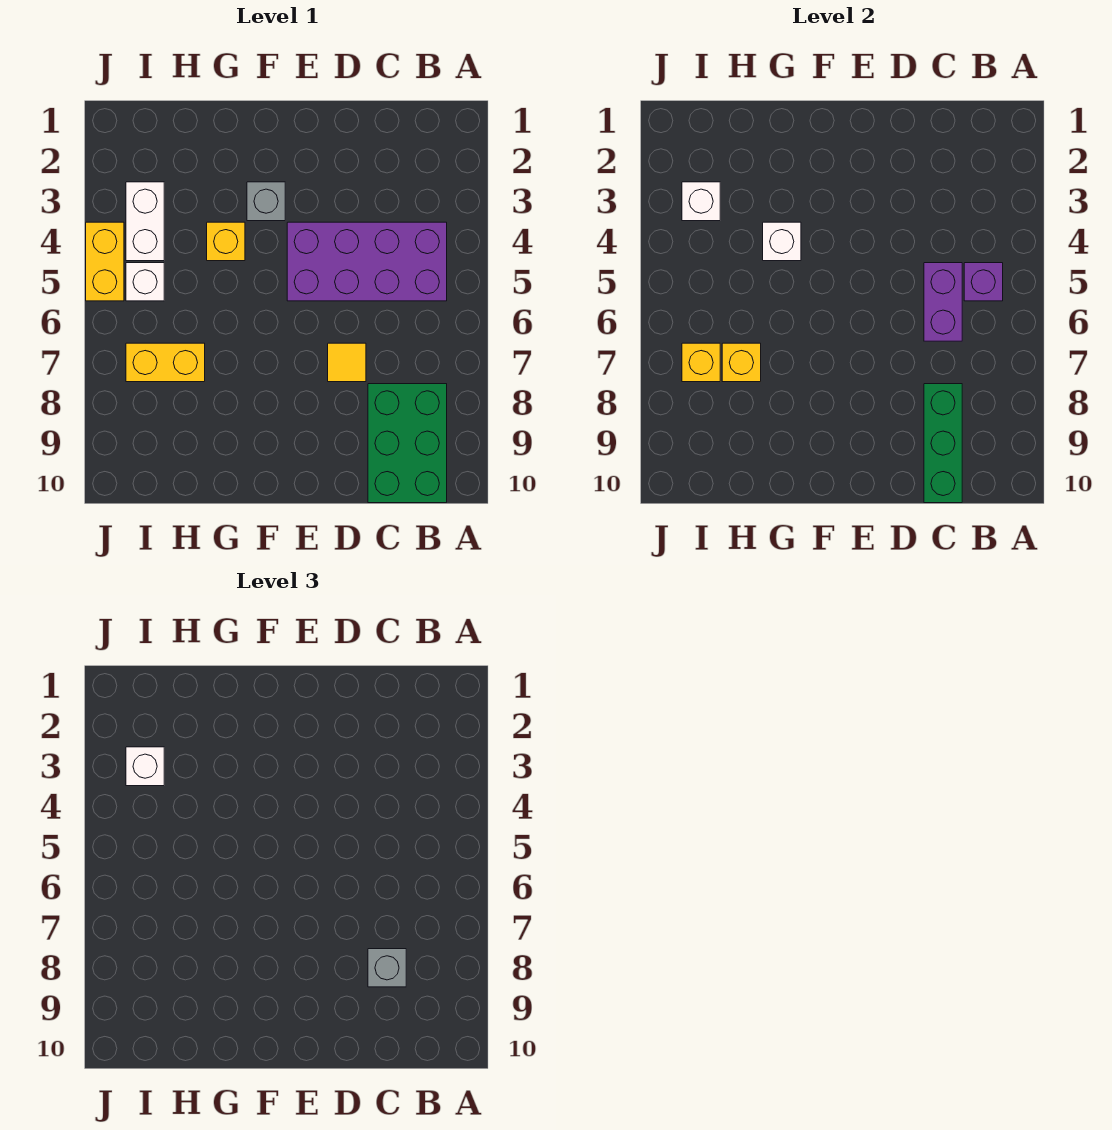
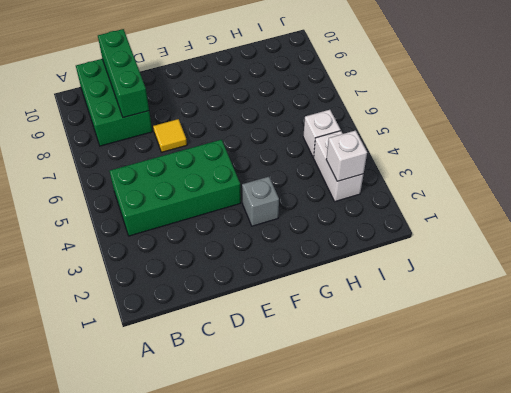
green brick B4:E5 level 1 -> purple brick B4:E5 level 1
none -> yellow brick G4 level 1
none -> yellow brick H7:I7 level 1
none -> yellow brick J4:J5 level 1

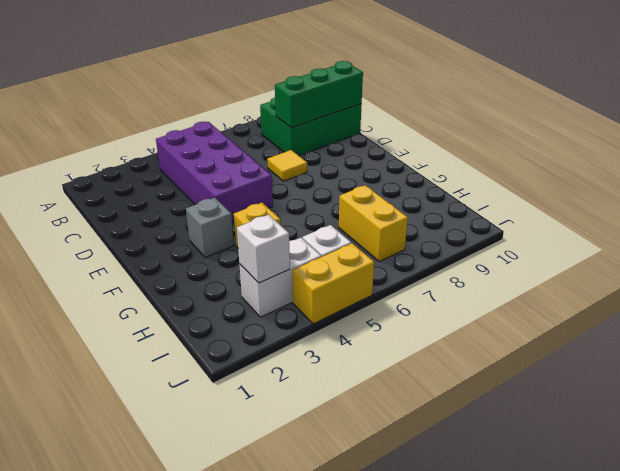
none -> purple brick B5 level 2
none -> purple brick C5:C6 level 2
none -> white brick G4 level 2

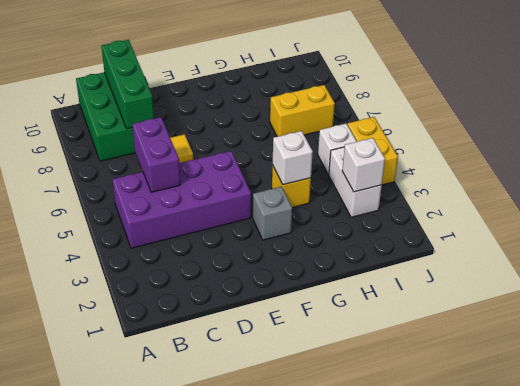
none -> purple brick B5 level 2
none -> yellow brick H7 level 2
none -> yellow brick I7 level 2

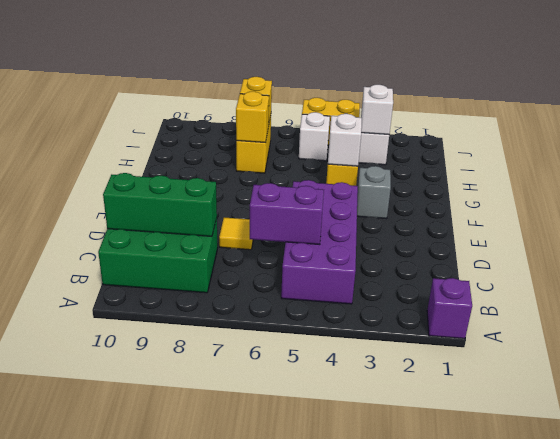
purple brick A1 level 1 -> purple brick B5 level 2
none -> grey brick C8 level 3
none -> white brick I3 level 3

